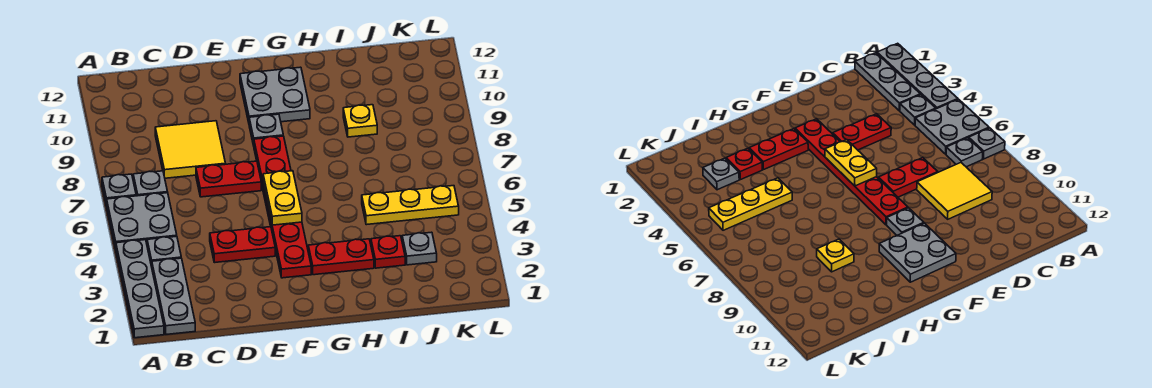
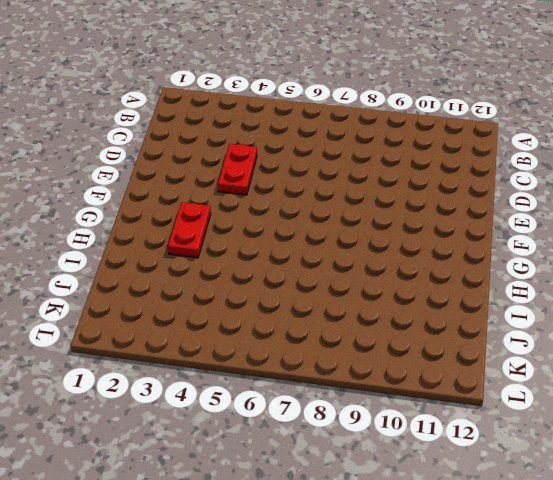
none -> grey plate A1:A4 level 1
none -> grey plate A5:B6 level 1
none -> grey plate A7 level 1

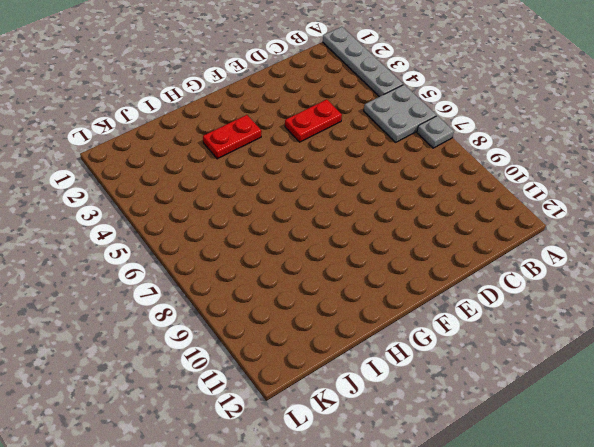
none -> grey plate B1:B3 level 1
none -> grey plate B4 level 1
none -> grey plate B7 level 1

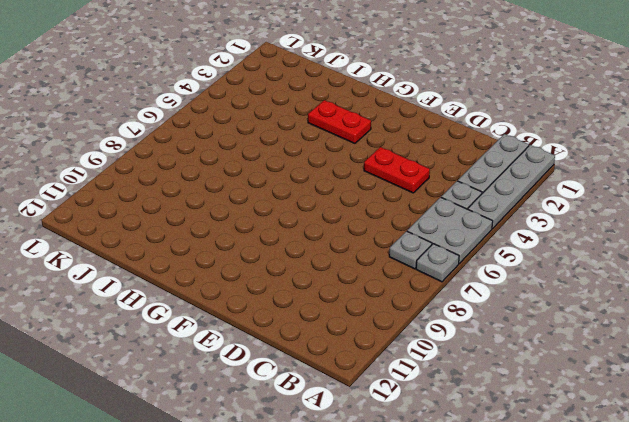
none -> yellow tile C8:D9 level 1
none -> red plate D7:E7 level 1
none -> red plate F3:F8 level 1

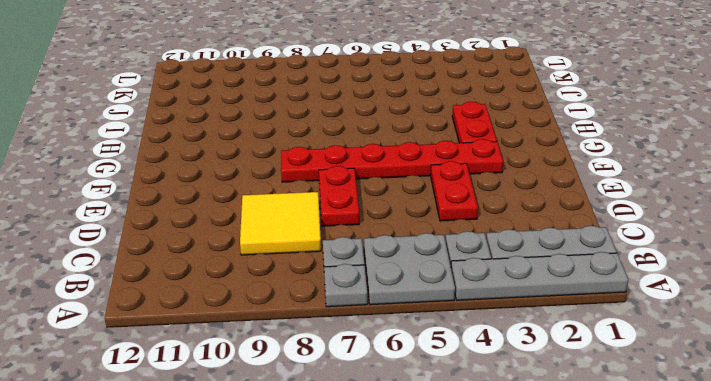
none -> grey plate F9 level 1
none -> grey plate F10:G11 level 1
none -> red plate I3 level 1

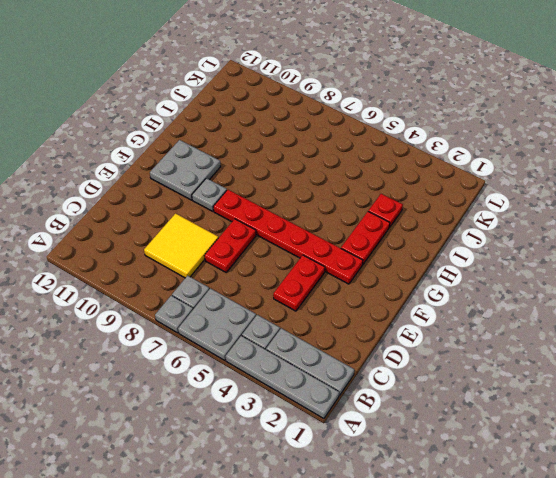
none -> yellow plate I5:K5 level 1
none -> yellow plate I9 level 1
none -> grey plate J3 level 1

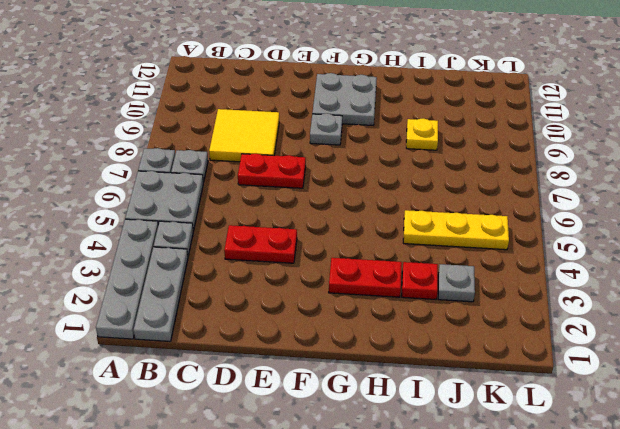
none -> red plate F3:F8 level 1
none -> yellow plate F5:F6 level 2

